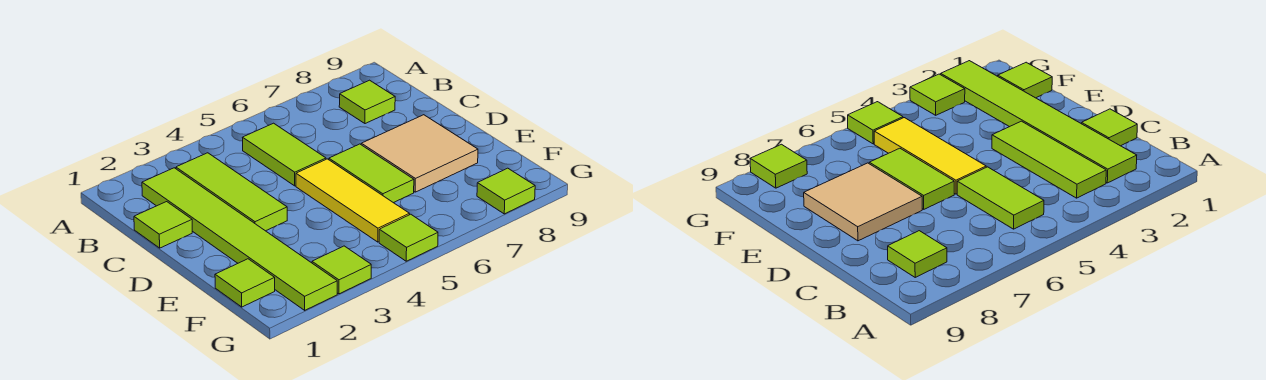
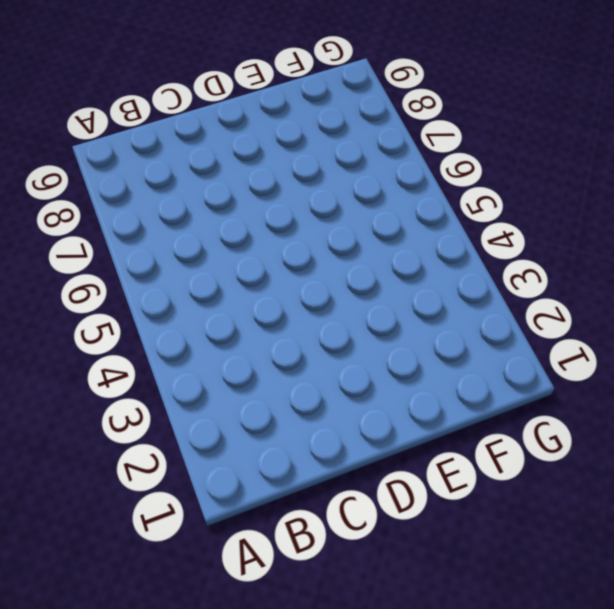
none -> lime tile B2:G2 level 1
none -> lime tile B3:D3 level 1
none -> lime tile B5:C5 level 1

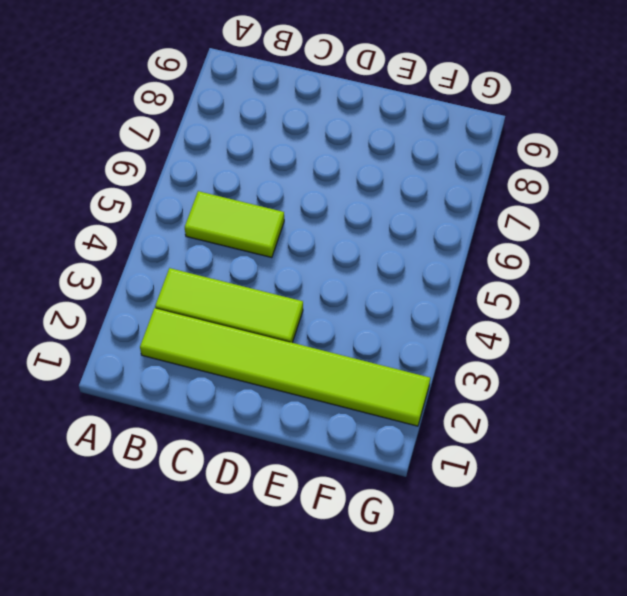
none -> lime tile B8 level 1
none -> lime tile C1 level 1
none -> yellow tile D5:F5 level 1

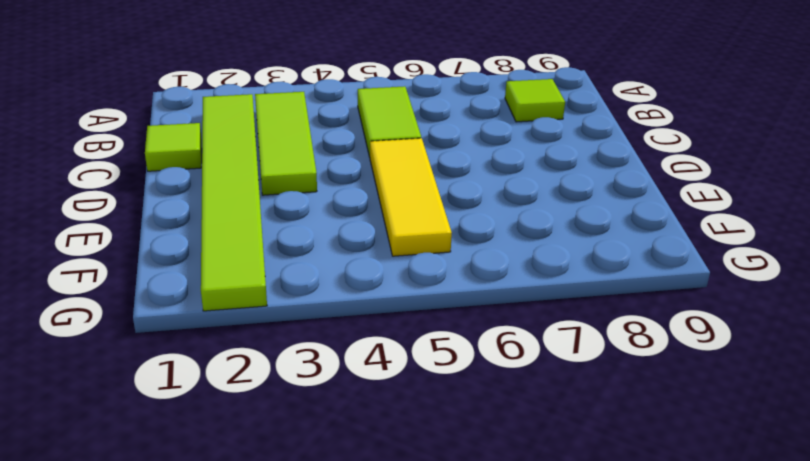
none -> lime tile D6:E6 level 1
none -> tan tile D7:E8 level 1
none -> lime tile F1 level 1

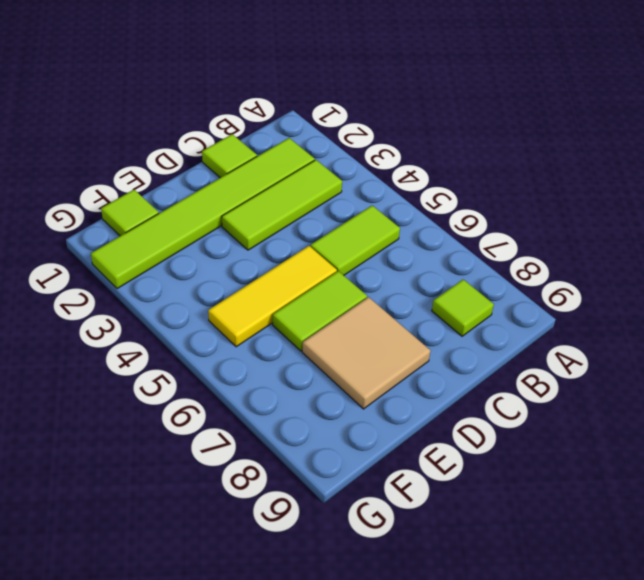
none -> lime tile G3 level 1
none -> lime tile G5 level 1
none -> lime tile G8 level 1

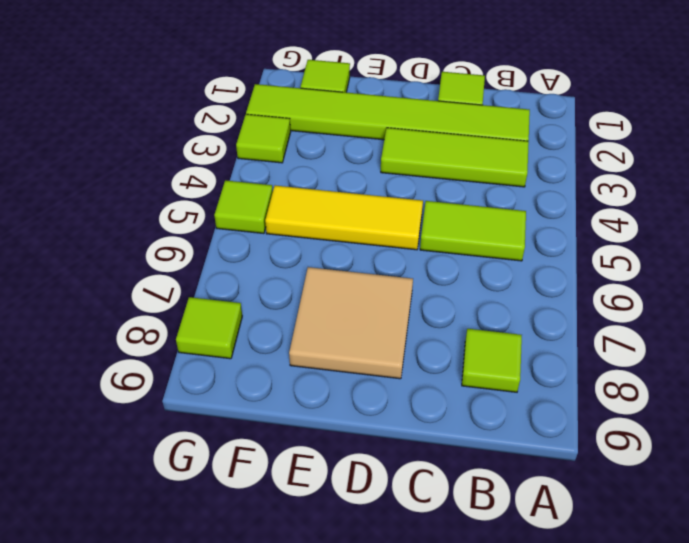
none -> lime tile D6:E6 level 1

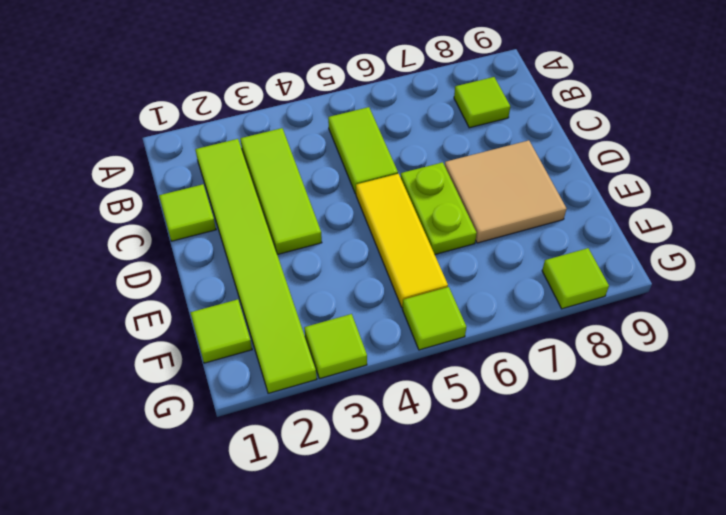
lime plate D6:E6 level 1 -> lime tile D6:E6 level 1

